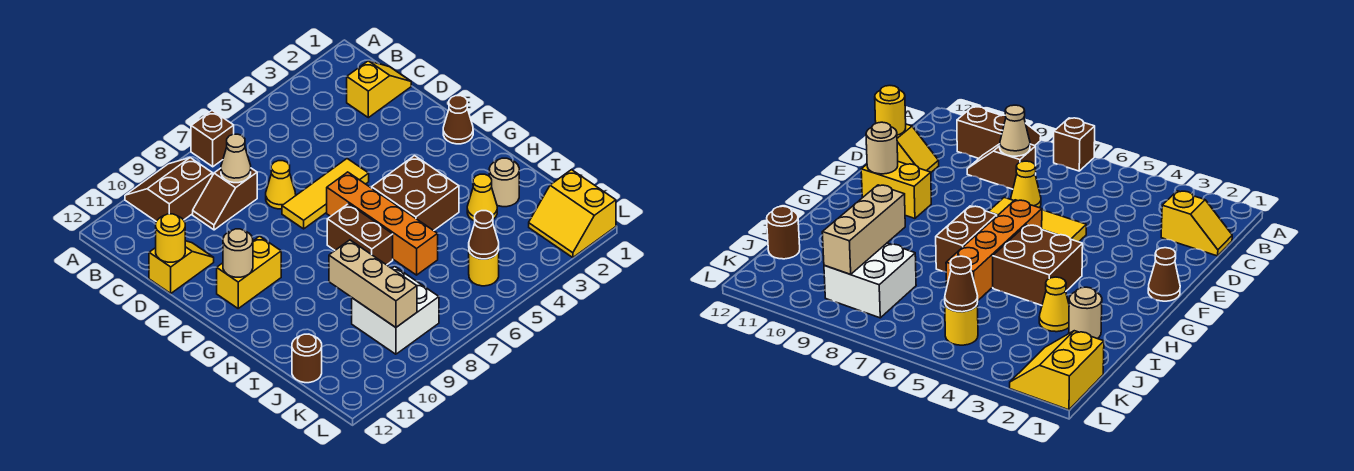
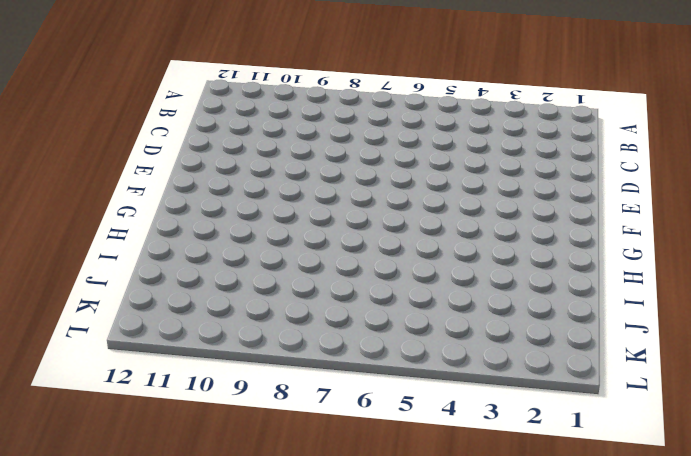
none -> brown brick A7 level 1
none -> brown slope A9:B10 level 1 top B
none -> yellow slope C1:C2 level 1 top 2

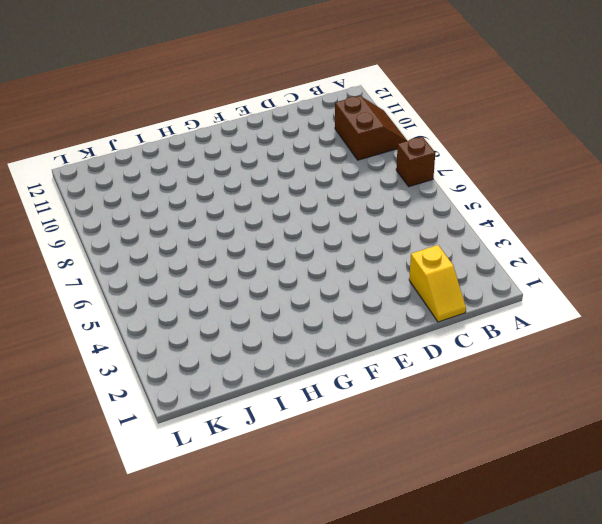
none -> brown slope C8:C9 level 1 top 8
none -> yellow cone D7 level 1
none -> yellow slope D11:D12 level 1 top 12

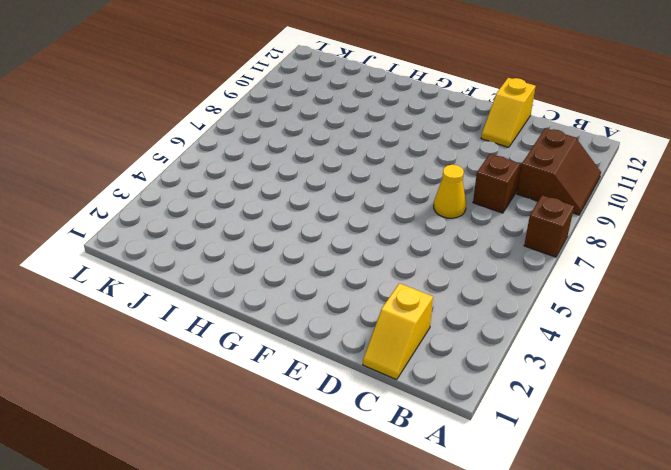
none -> yellow tile E5:E7 level 1
none -> brown cone F1 level 1
none -> orange brick F6:I6 level 1

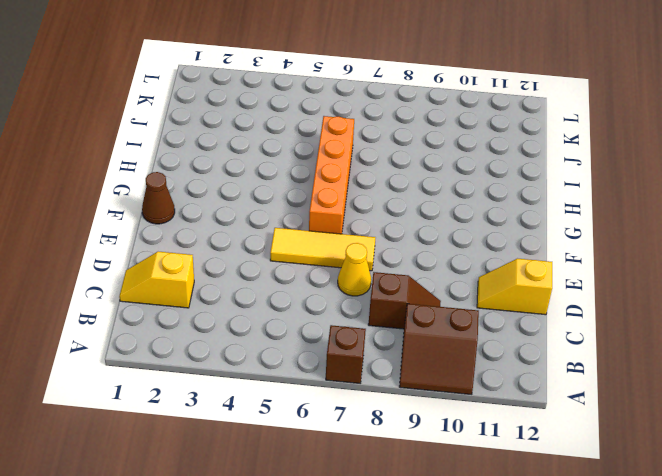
none -> yellow brick F10:F11 level 1
none -> brown brick G4:H5 level 1
none -> brown brick G7:H7 level 1

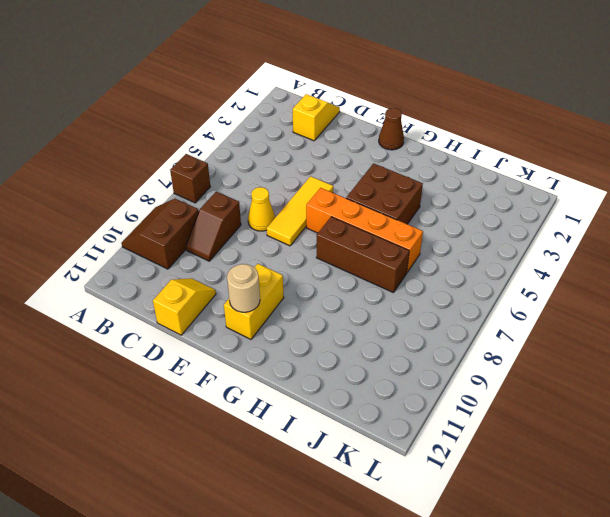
brown brick G7:I7 level 1 -> brown brick G7:H7 level 1
none -> tan round brick I2 level 1
none -> yellow cone I3 level 1
none -> white brick J8:K9 level 1

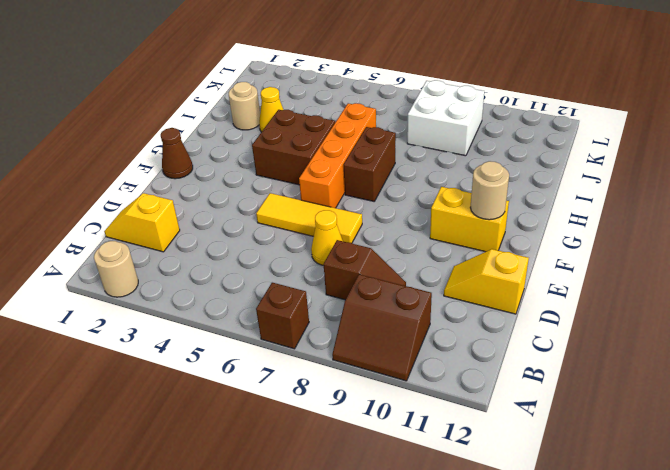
tan round brick A2 level 1 -> none
none -> brown round brick J12 level 1
none -> yellow slope K1:L2 level 1 top 1
none -> yellow round brick K5 level 1

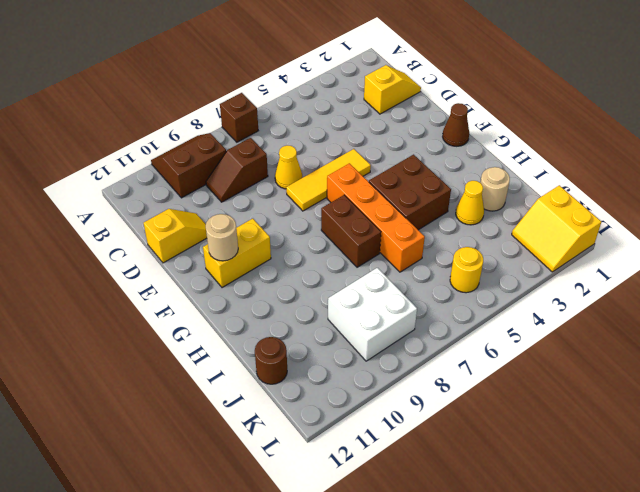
none -> tan cone C8 level 2
none -> yellow round brick D12 level 2
none -> tan brick I9:K9 level 2

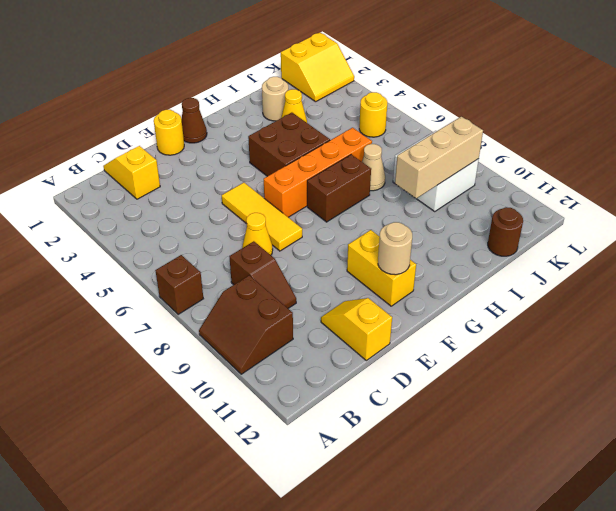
yellow round brick E1 level 1 -> yellow round brick D12 level 2
tan cone I7 level 1 -> tan cone C8 level 2
none -> brown cone K5 level 2

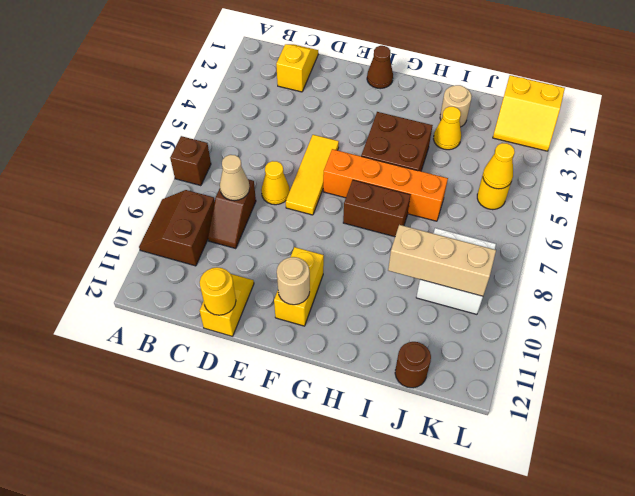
yellow cone K5 level 2 -> brown cone K5 level 2

